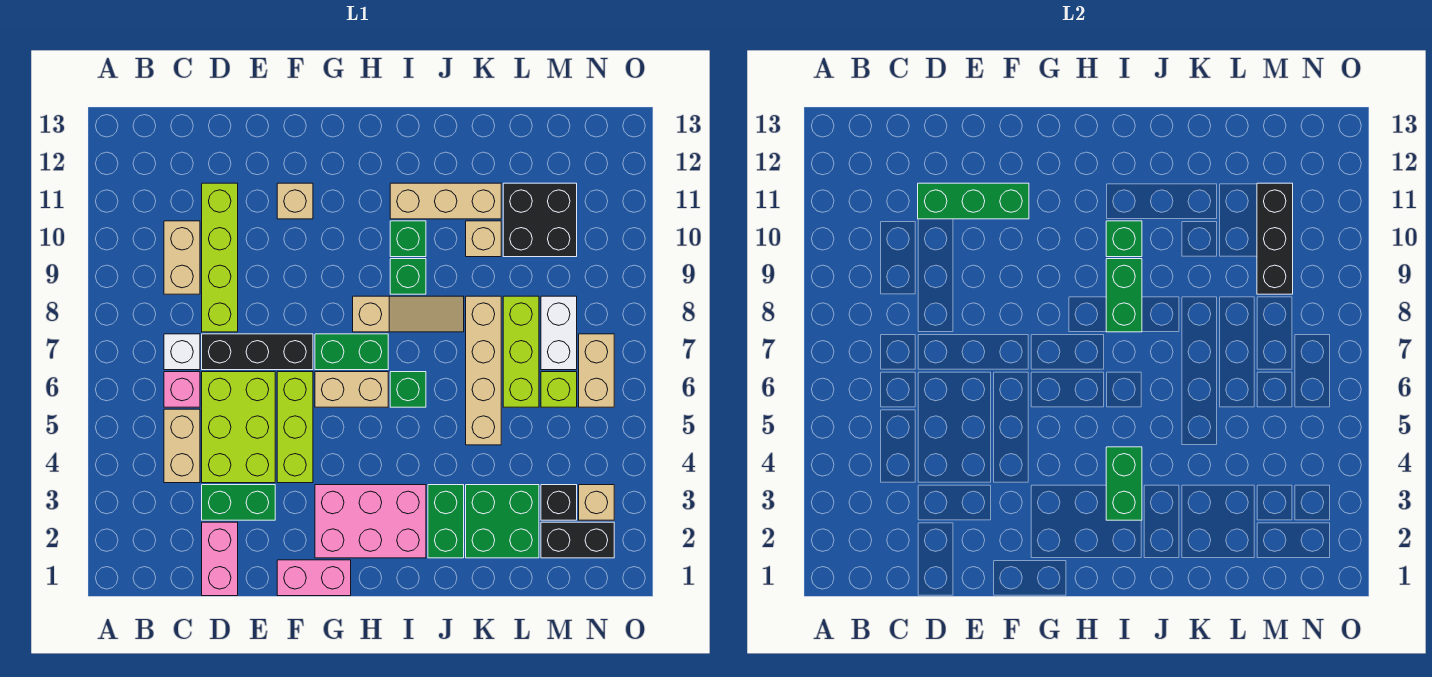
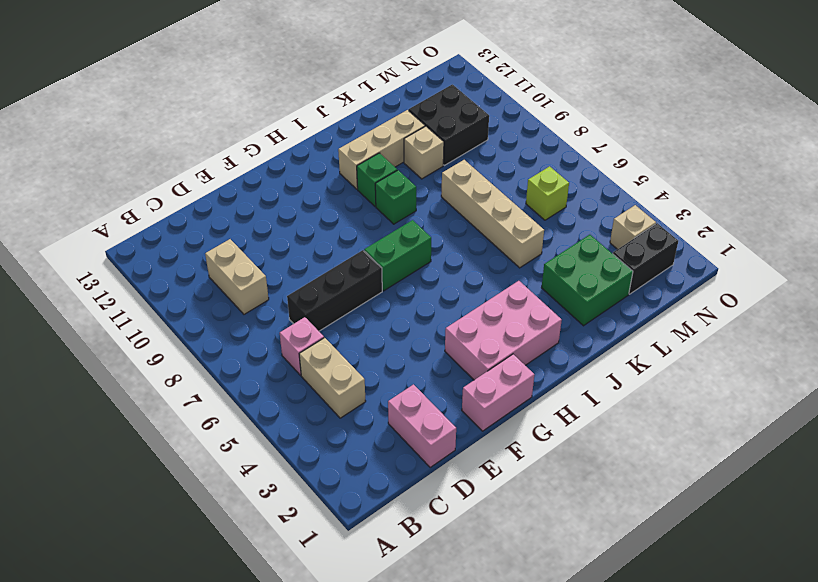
none -> white brick C7 level 1
none -> green brick D3:E3 level 1
none -> lime brick D4:E6 level 1
none -> lime brick D8:D11 level 1

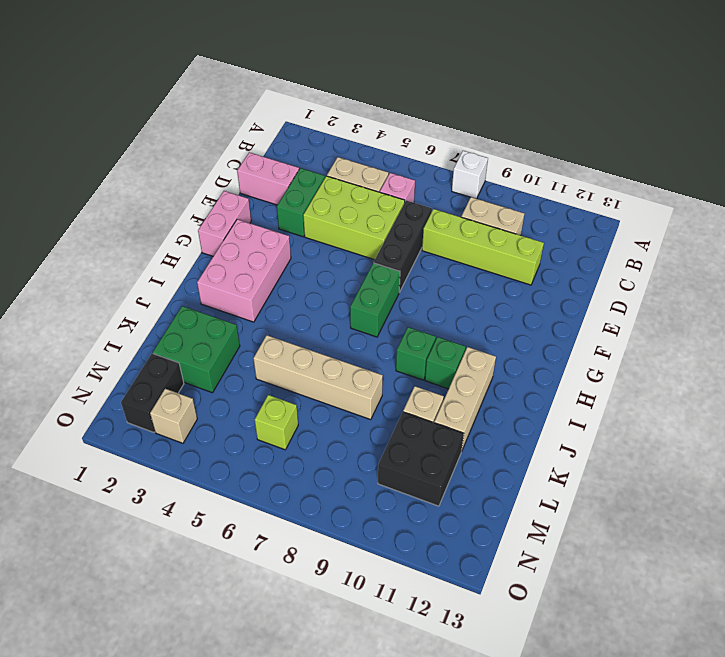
white brick A8 level 1 -> white brick C7 level 1
none -> lime brick F4:F6 level 1
none -> tan brick F11 level 1
none -> tan brick G6:H6 level 1
none -> tan slope H8:J8 level 1 top H

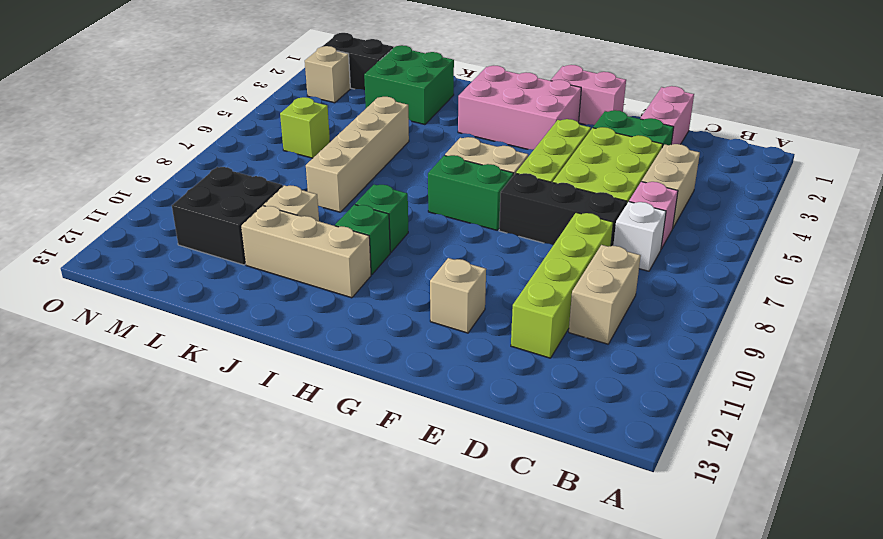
none -> tan slope H8:J8 level 1 top H
none -> green brick I6 level 1
none -> green brick J2:J3 level 1
none -> lime brick L6:L8 level 1

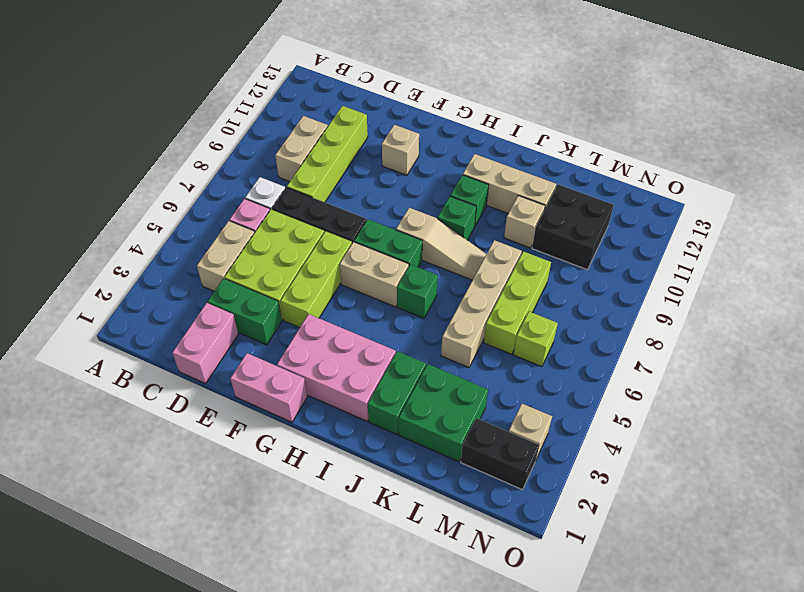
none -> black brick M3 level 1
none -> white brick M7:M8 level 1
none -> tan brick N6:N7 level 1
none -> green brick D11:F11 level 2

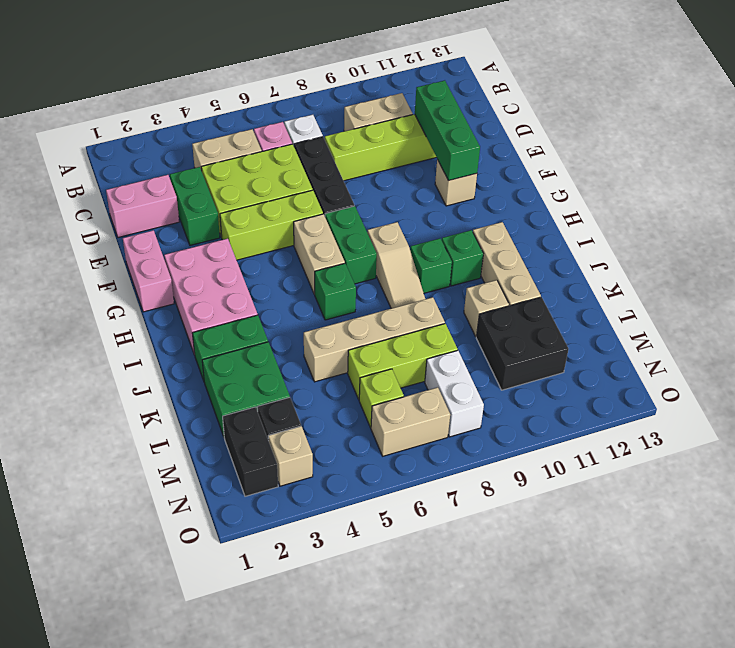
white brick M8:N8 level 1 -> white brick M7:M8 level 1
none -> green brick I3:I4 level 2
none -> green brick I8:I9 level 2
none -> green brick I10 level 2
none -> black brick M9:M11 level 2

